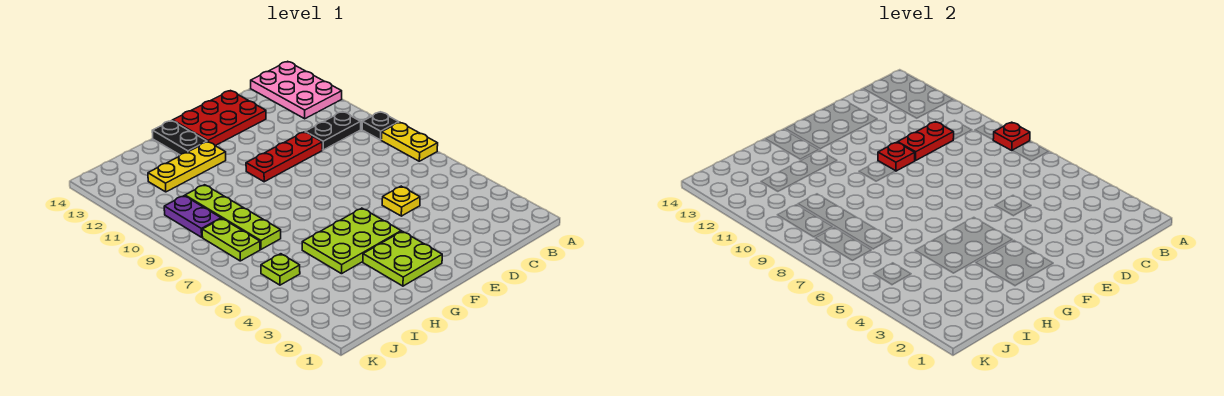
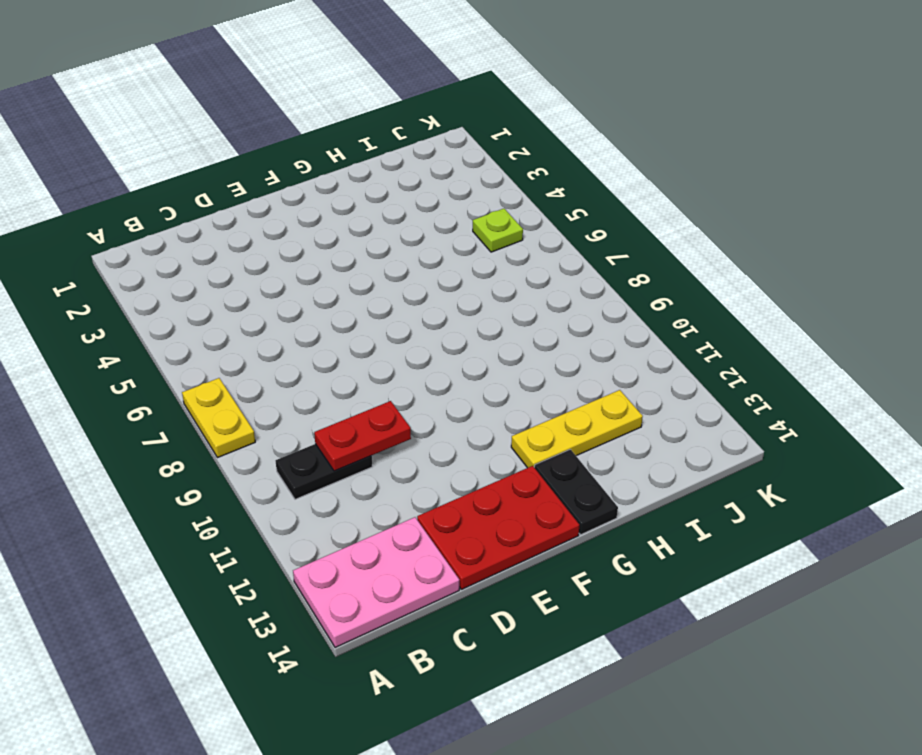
pink plate A13:C14 level 1 -> pink plate A12:B14 level 1
none -> black plate A9 level 1
none -> yellow plate D5 level 1
none -> red plate D10:F10 level 1

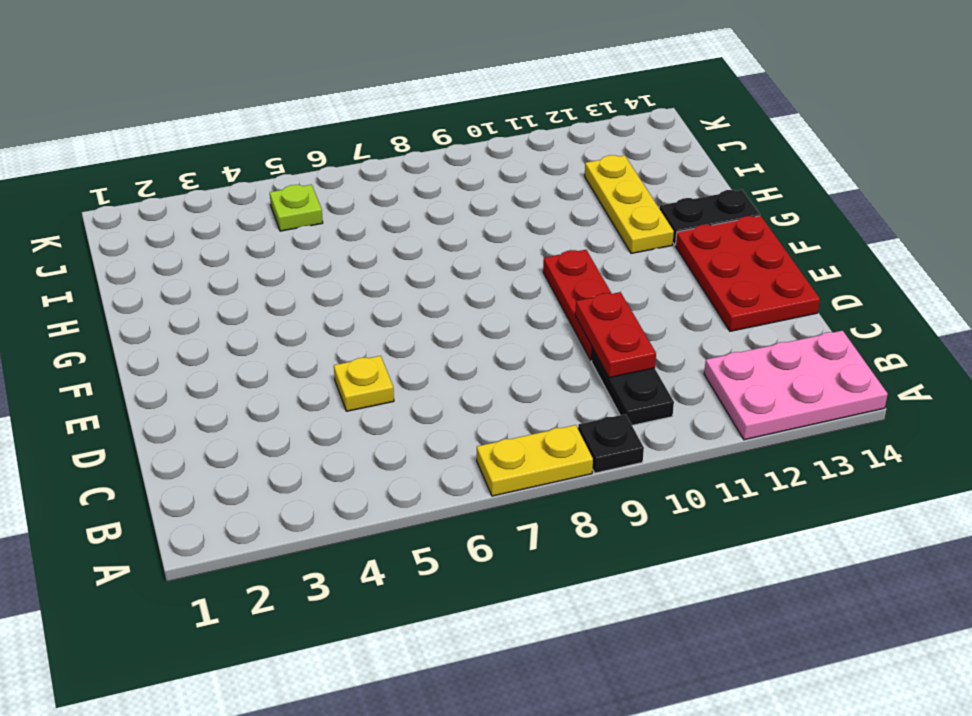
none -> lime plate F2:G3 level 1
none -> lime plate F4:H5 level 1
none -> lime plate I7:I10 level 1

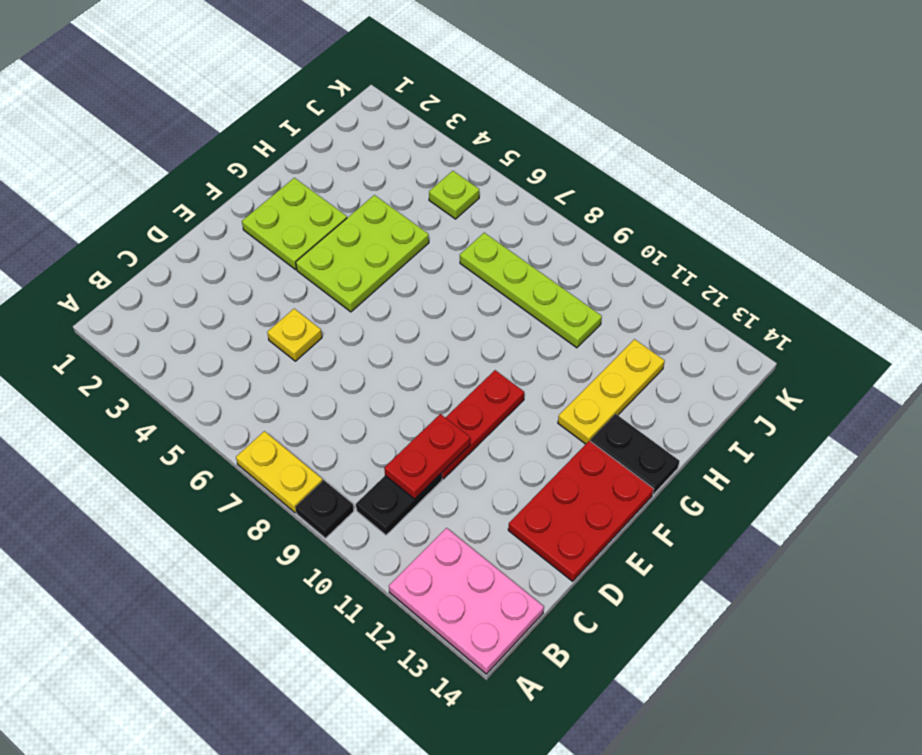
none -> lime plate J7:J8 level 1
none -> purple plate J9:J10 level 1
none -> red plate A8 level 2

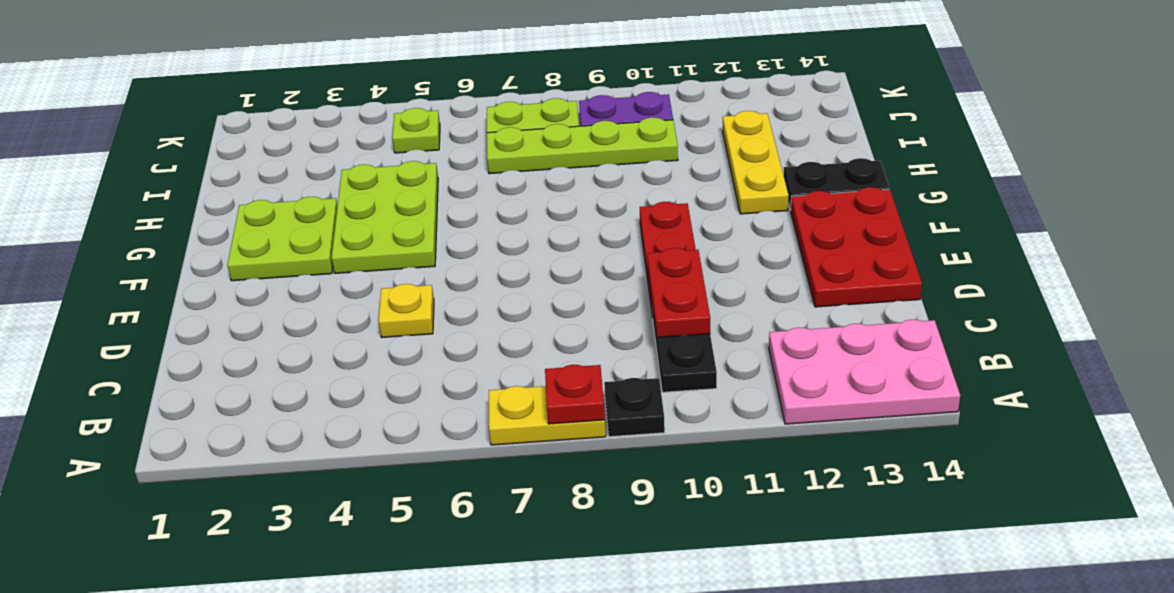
none -> red plate E10 level 2

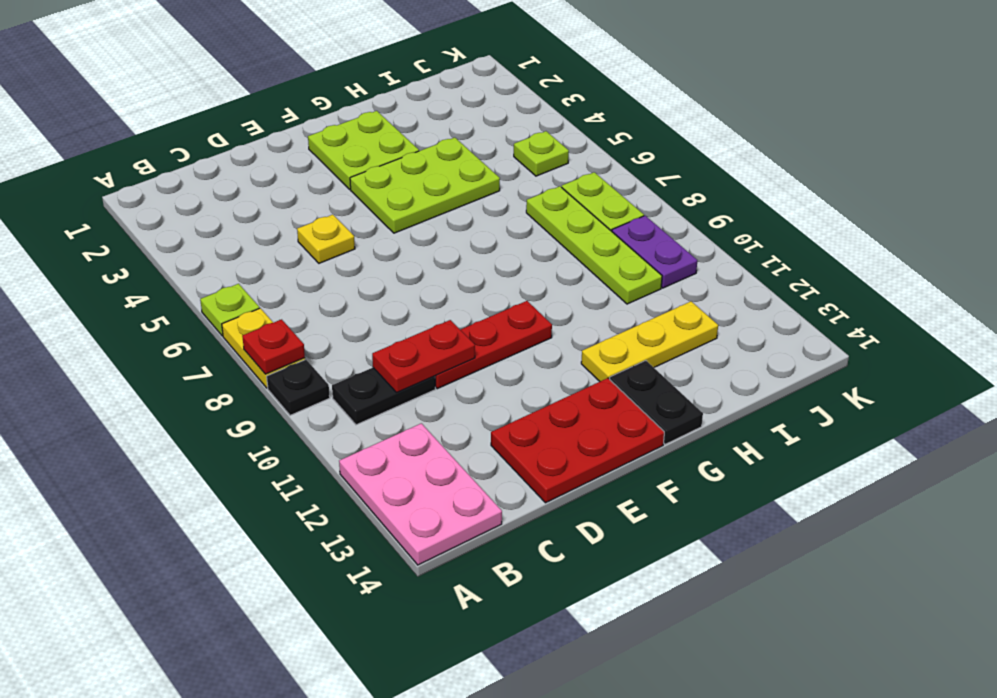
lime plate A6 level 1 -> none
none -> red plate E10 level 2

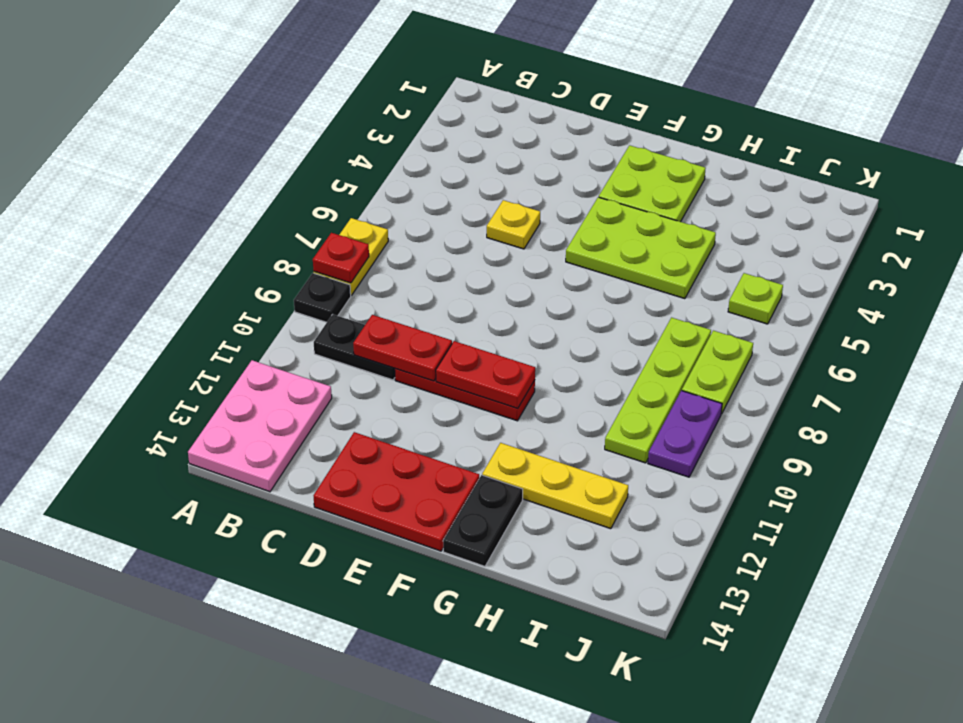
red plate E10:F10 level 2 -> red plate E10 level 2

